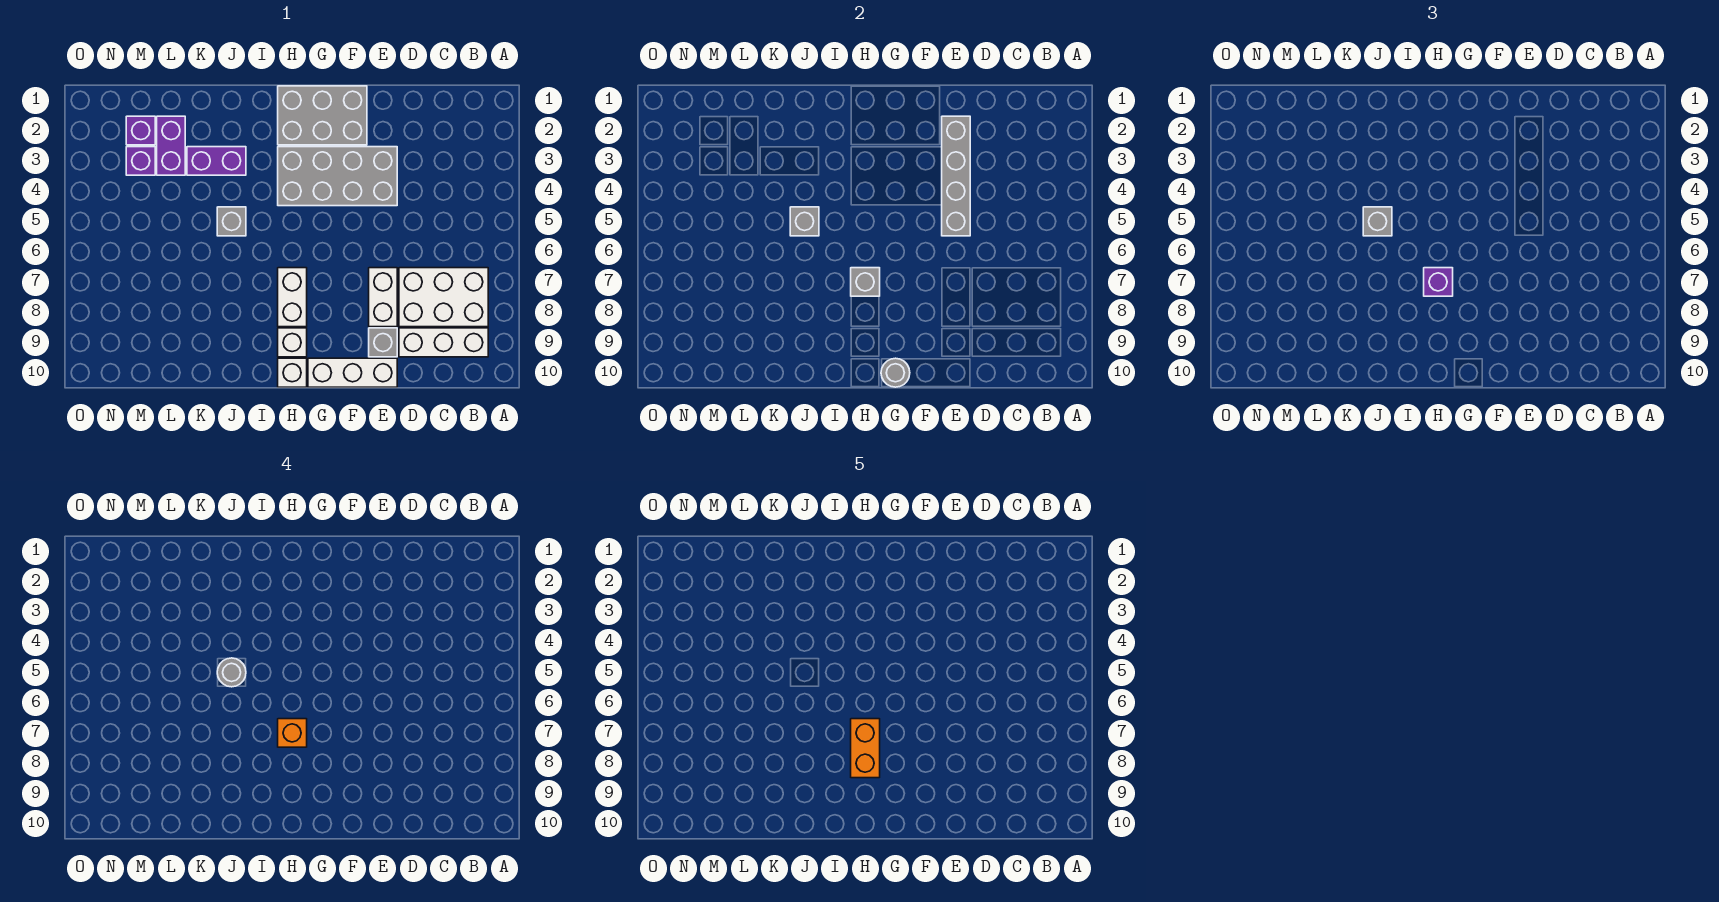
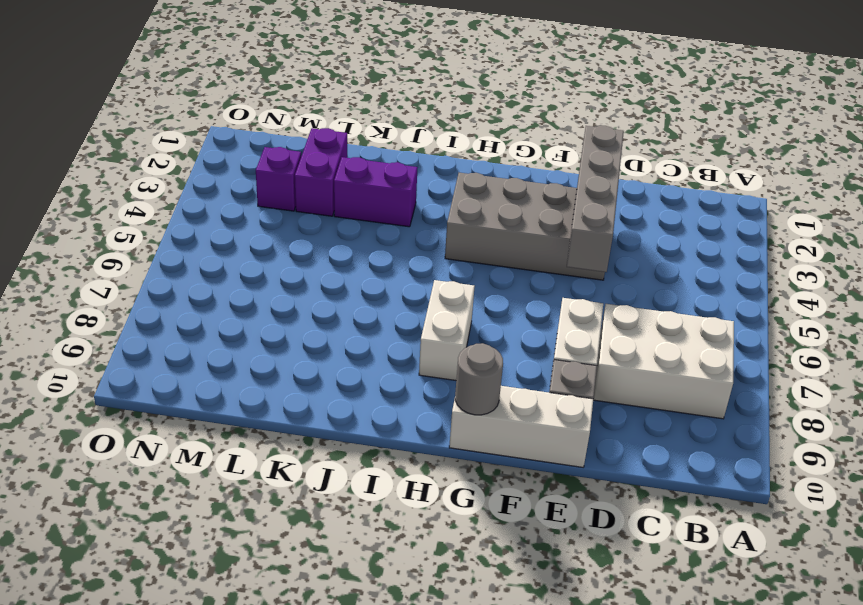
none -> white brick B9:D9 level 1
none -> grey brick F1:H2 level 1
none -> white brick H9 level 1

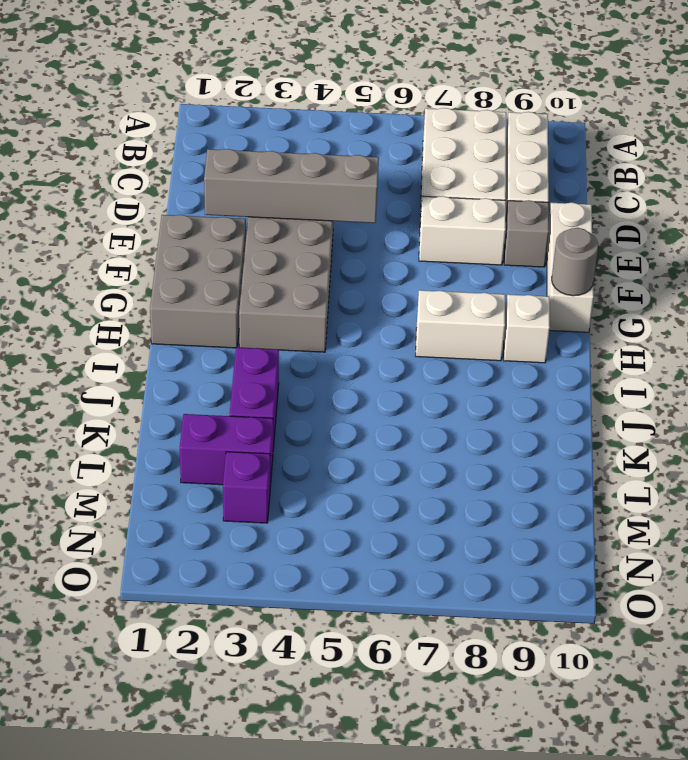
none -> white brick H10 level 1
none -> grey brick J5 level 1
none -> purple brick M2 level 1

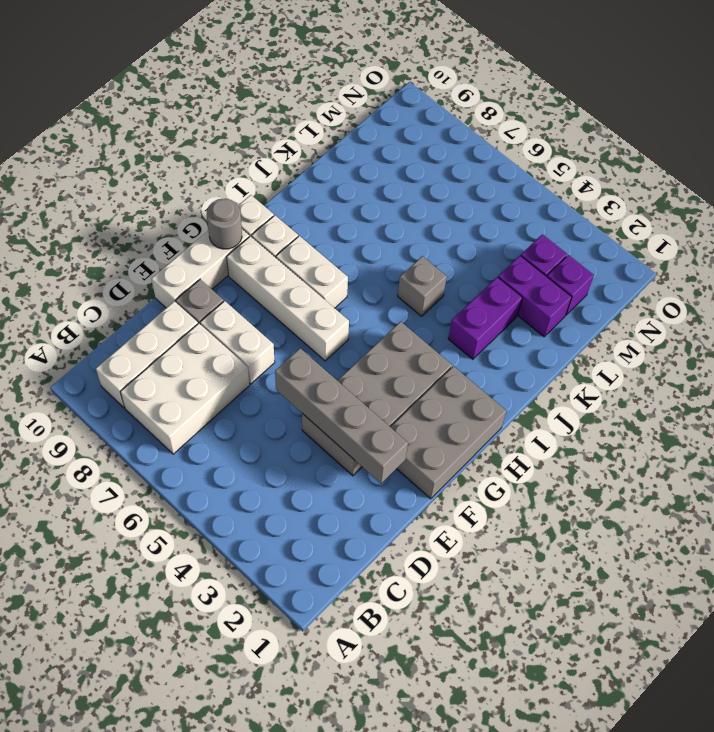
white brick G6:G9 level 1 -> none
none -> grey brick H7 level 2
none -> grey brick J5 level 2
none -> purple brick H7 level 3

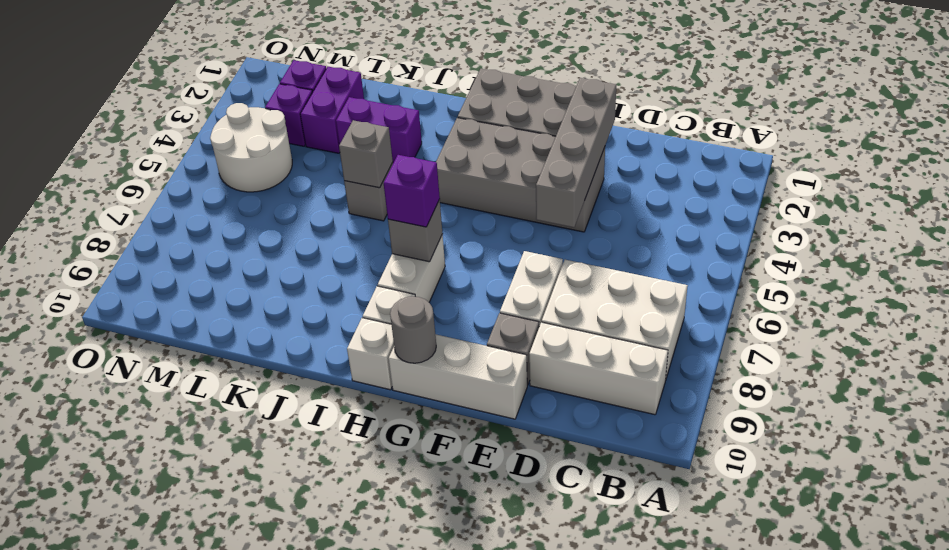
white round brick M4:N5 level 1 -> none
none -> grey brick J5 level 3
none -> orange brick H7 level 4
none -> grey round brick J5 level 4

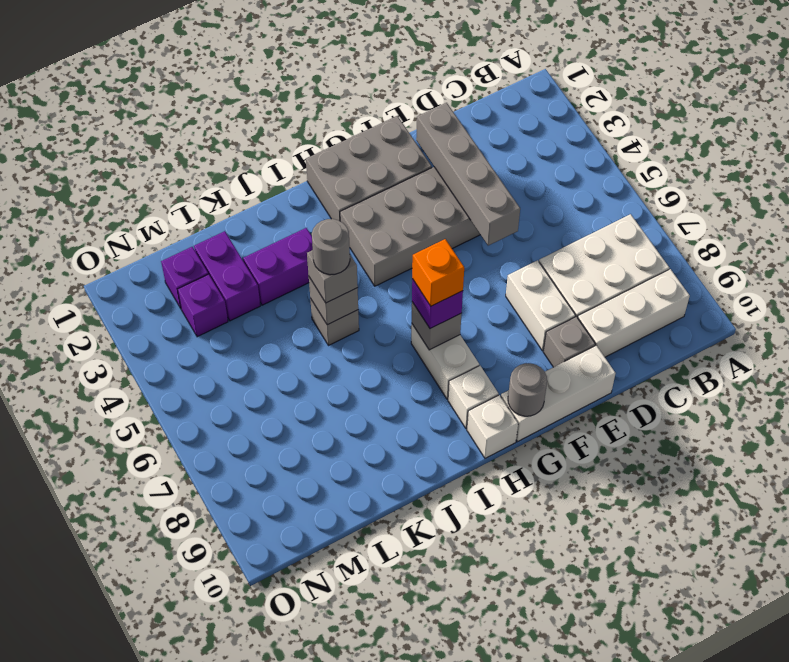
none -> orange brick H7:H8 level 5

